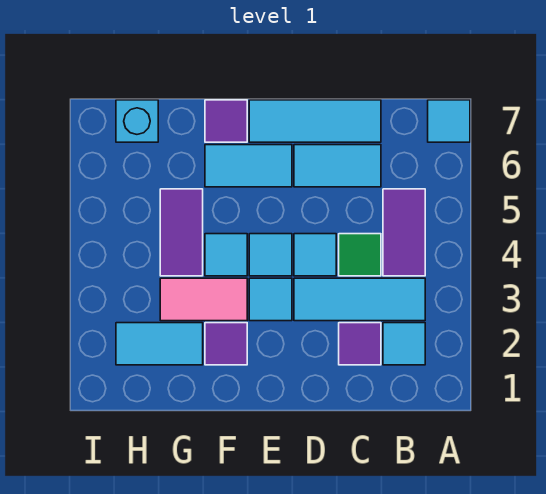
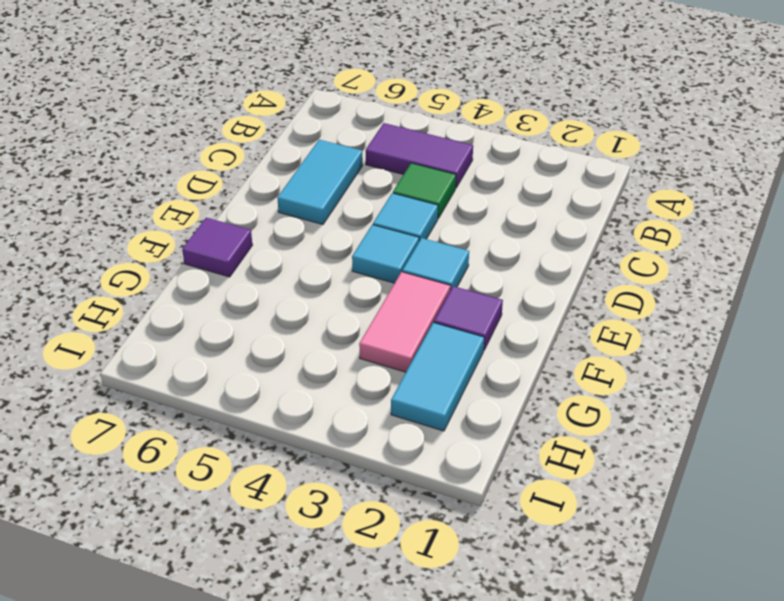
none -> cyan tile A7 level 1
none -> cyan tile B2 level 1
none -> cyan tile B3:D3 level 1

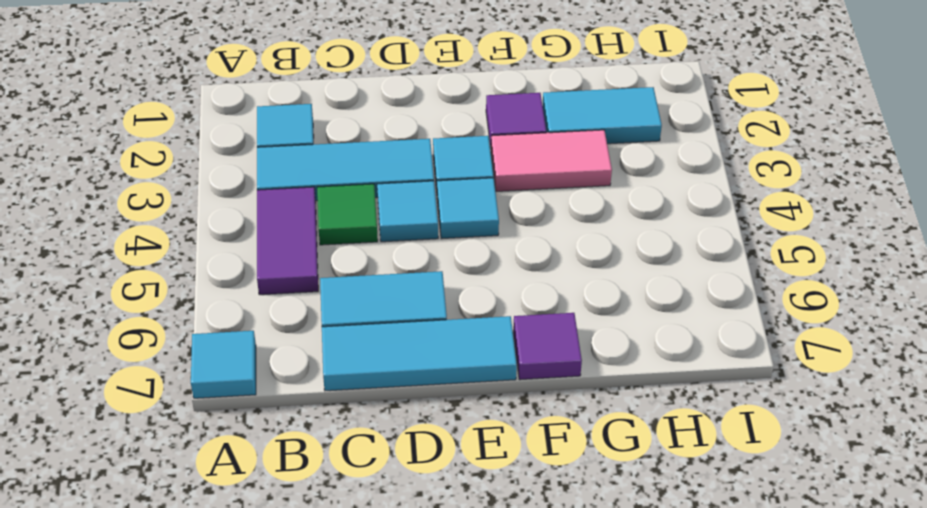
none -> purple tile C2 level 1
none -> cyan tile E6:F6 level 1
none -> cyan tile F4 level 1

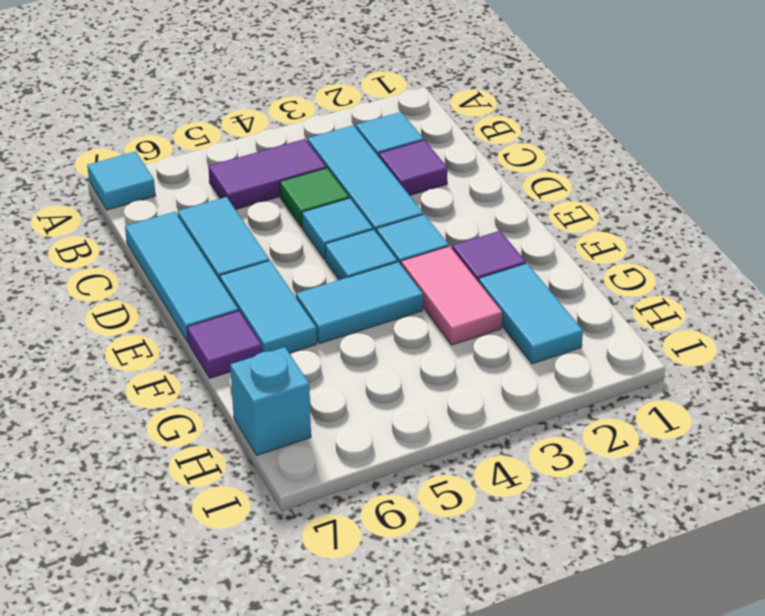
cyan tile F4:F5 level 1 -> cyan tile F4 level 1
none -> purple tile G4:G5 level 1

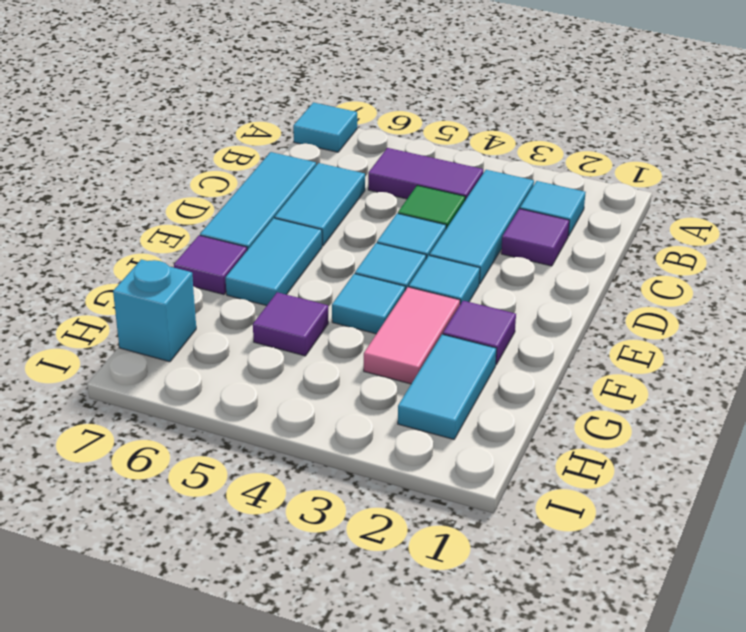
purple tile G5 level 1 -> purple tile G4:G5 level 1

